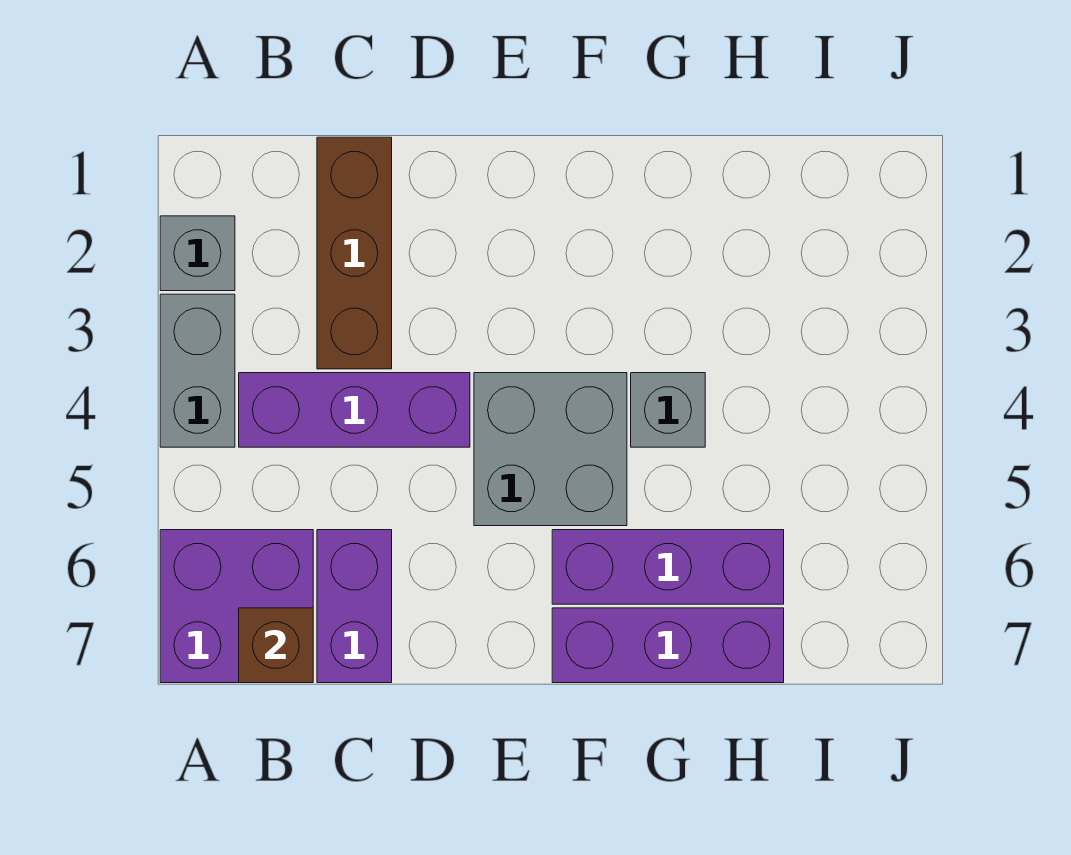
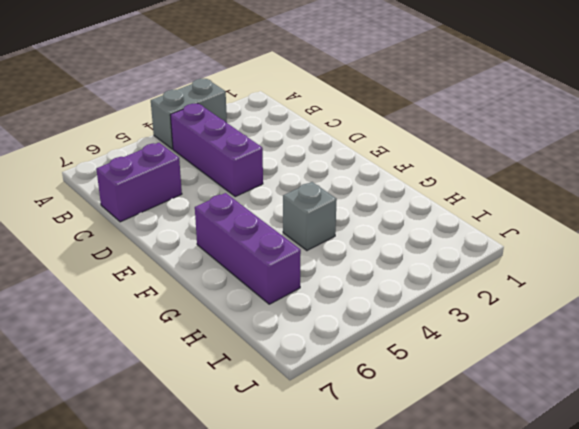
none -> grey brick A2 level 1
none -> purple brick A6:B7 level 1

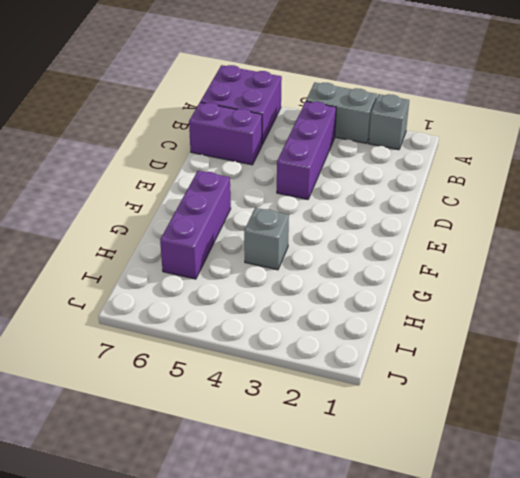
none -> brown brick C1:C3 level 1
none -> grey brick E4:F5 level 1

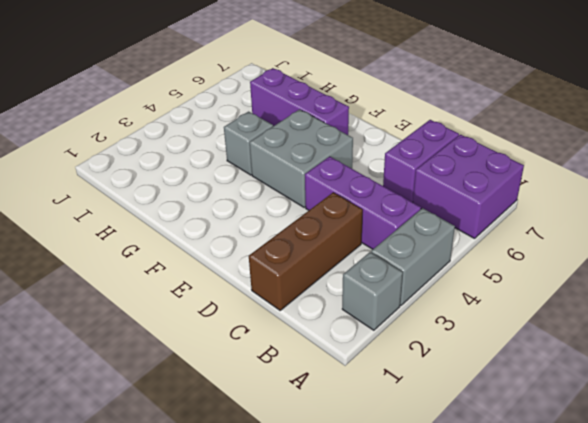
none -> purple brick F7:H7 level 1
none -> brown brick B7 level 2

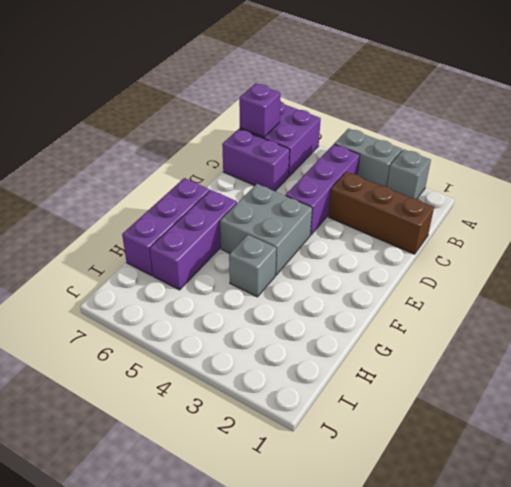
purple brick B7 level 2 -> brown brick B7 level 2

